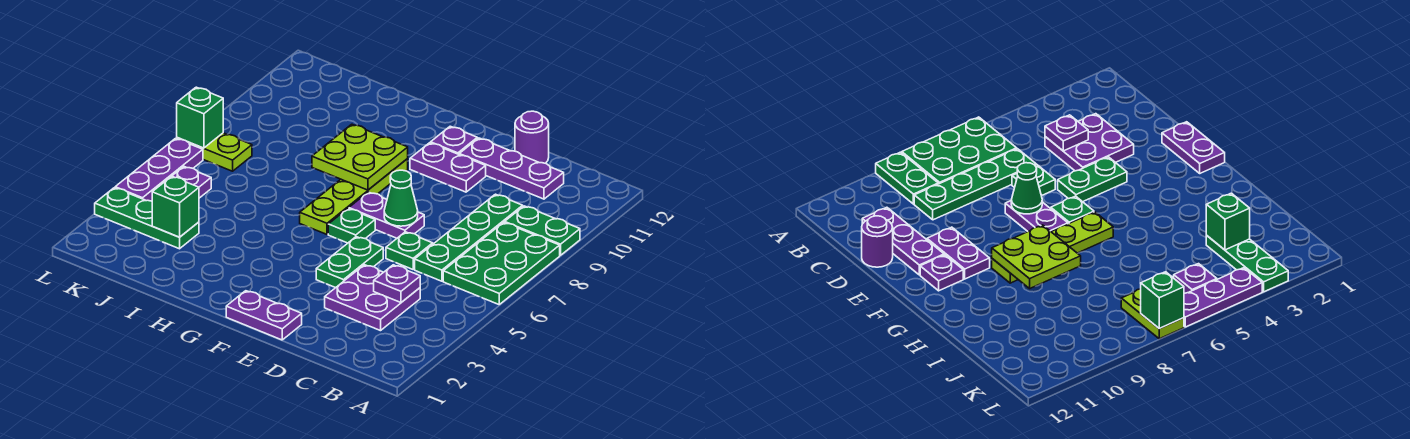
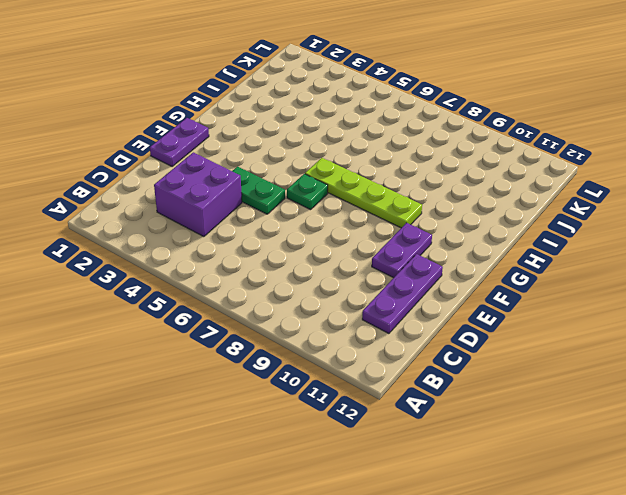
purple brick C3:D4 level 1 -> purple plate C3:D4 level 1
none -> green plate A6:B8 level 1
none -> green plate A9:B9 level 1
none -> green plate C6:C9 level 1

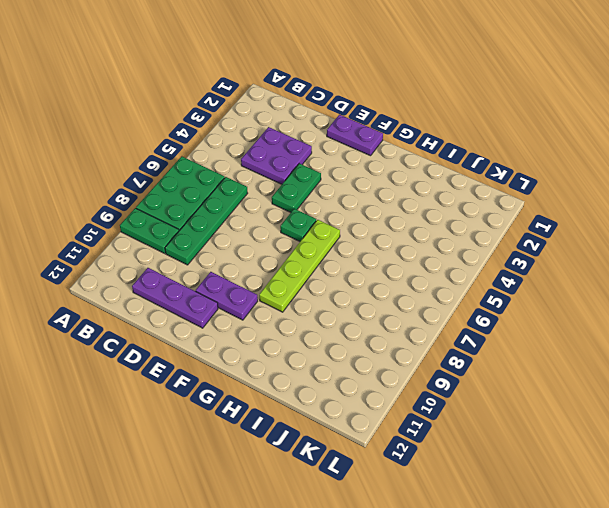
none -> green plate D6 level 1
none -> purple round brick D12 level 1
none -> purple plate E7:F7 level 1

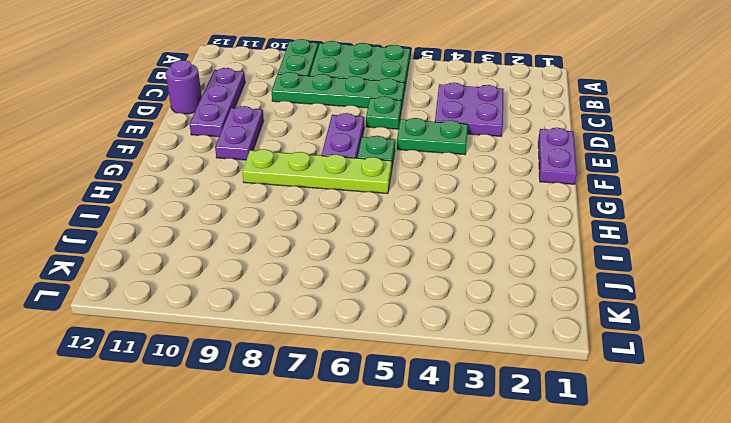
none -> purple plate F11 level 1
none -> green plate J3:L3 level 1
none -> purple plate K5 level 1

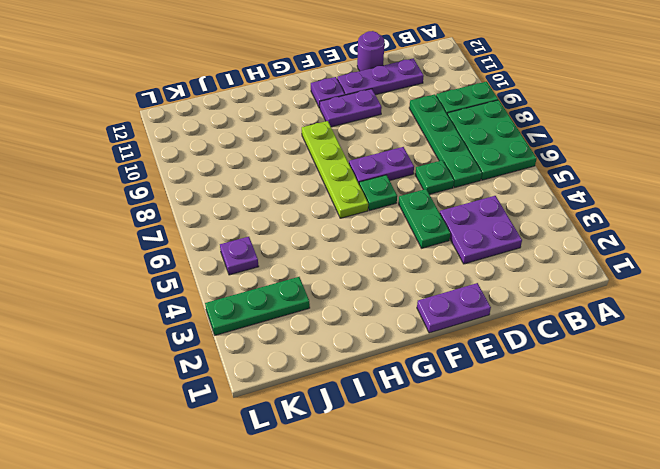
none -> lime plate K7:L7 level 1
none -> purple plate L4:L6 level 1
none -> purple plate C4 level 2

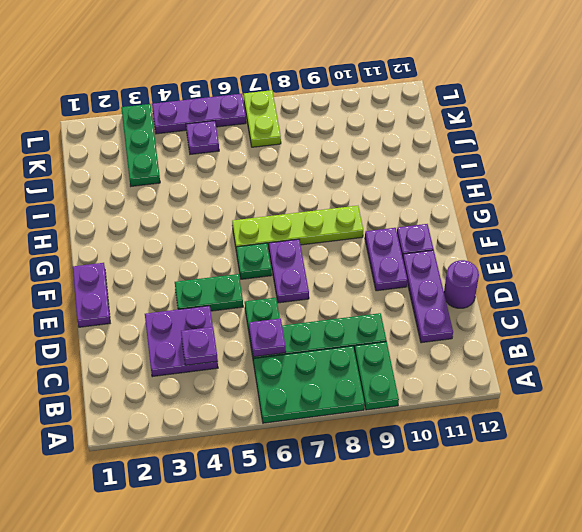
purple plate C6 level 2 -> none
none -> green cone E7 level 2
none -> lime plate G8:H9 level 2
none -> green brick J3 level 2

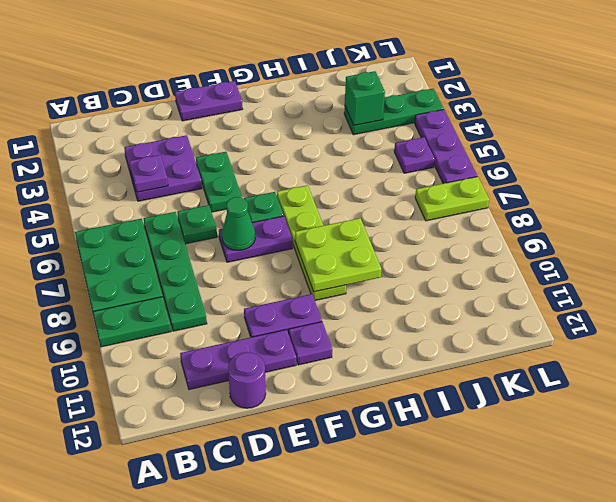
none -> green brick L7 level 2

